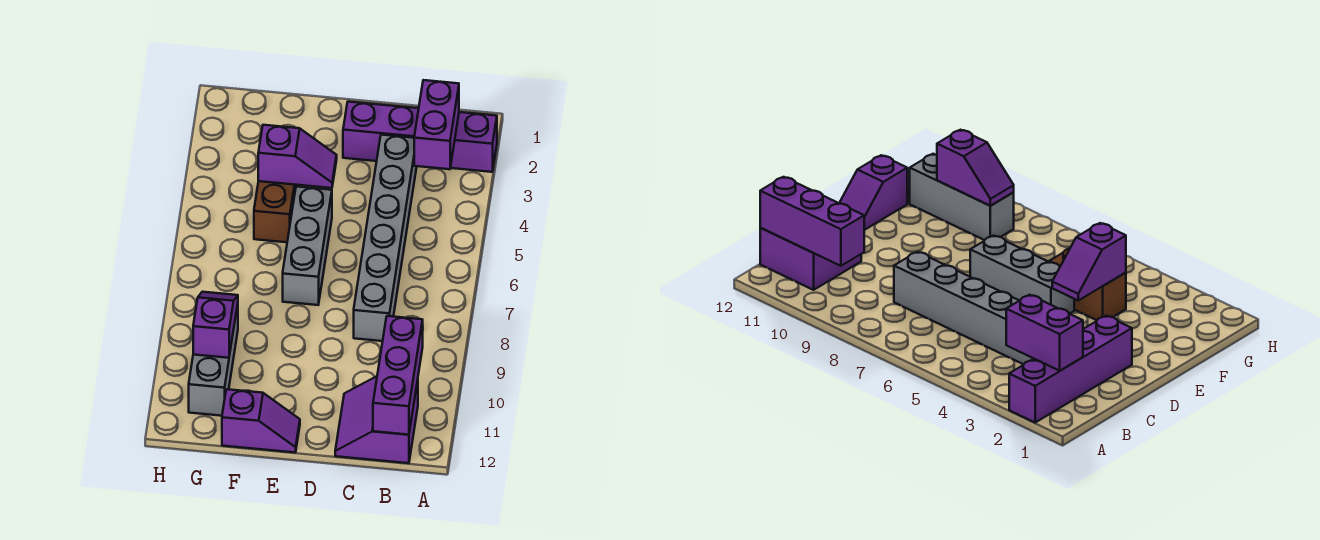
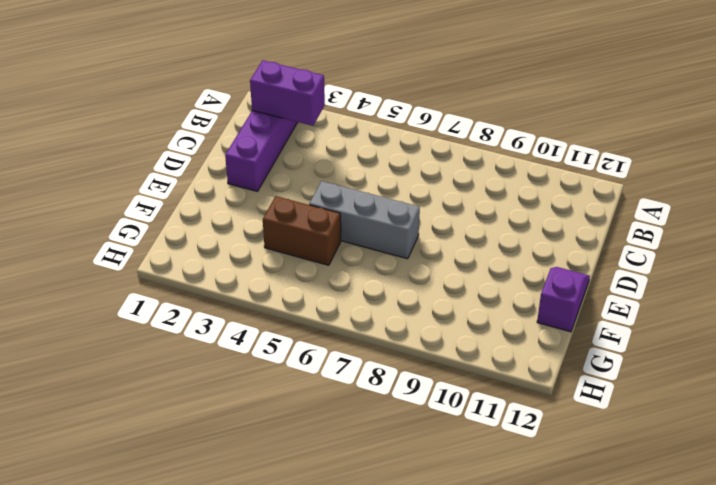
none -> purple slope B11:C12 level 1 top B
none -> grey brick C3:C8 level 1

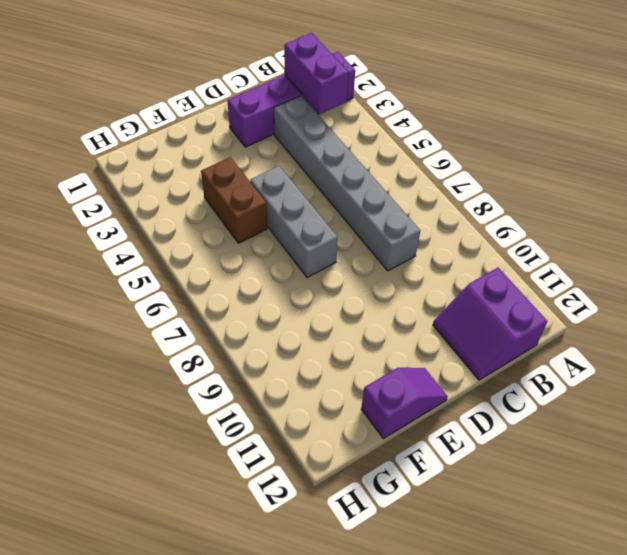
none -> grey brick G9:G11 level 1
none -> purple brick B10:B12 level 2

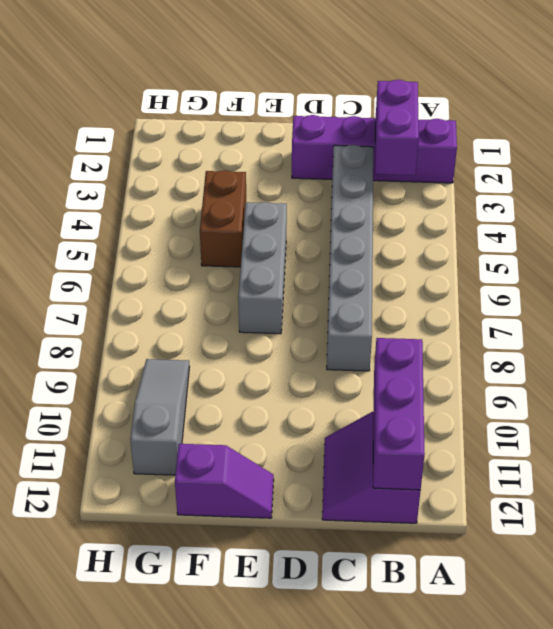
grey slope G9:G11 level 1 top 11 -> grey brick G9:G11 level 1
none -> purple slope E4:F4 level 2 top F
none -> purple slope G9:G10 level 2 top 10

